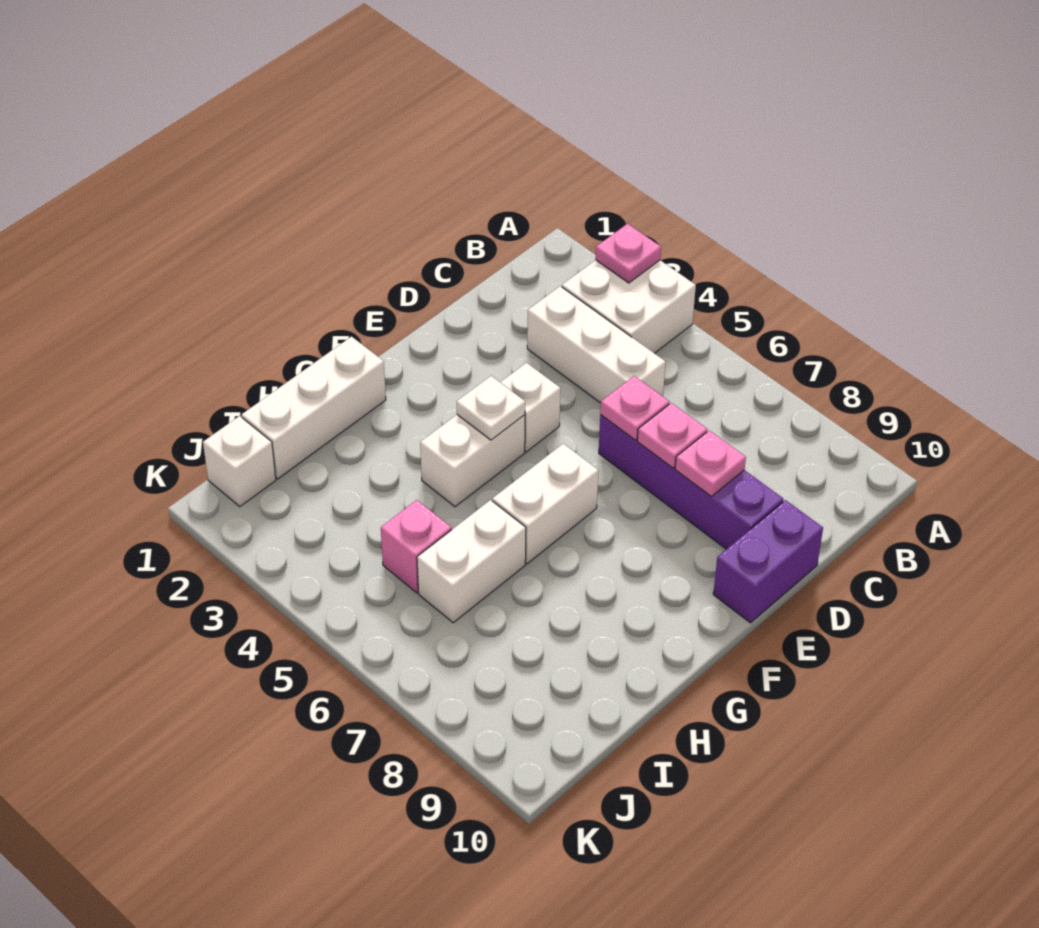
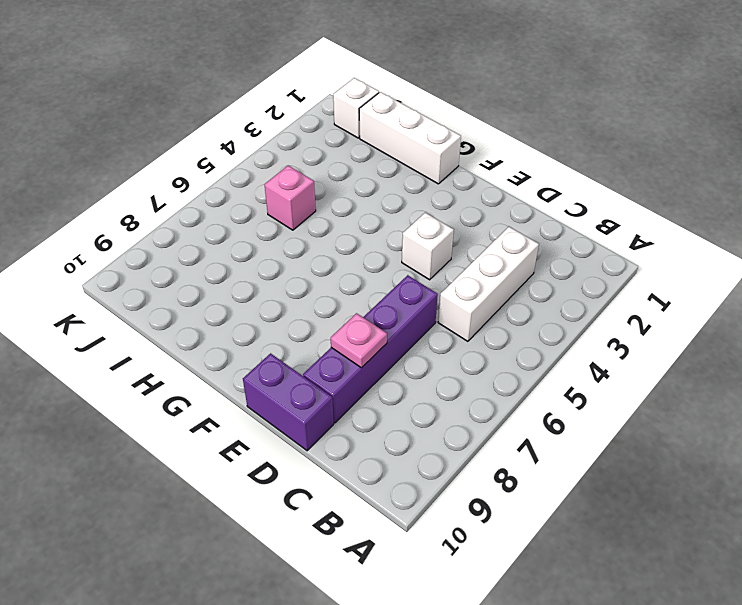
none -> white brick A3:B4 level 1
none -> white brick F4:G4 level 1
none -> white brick F6:G6 level 1

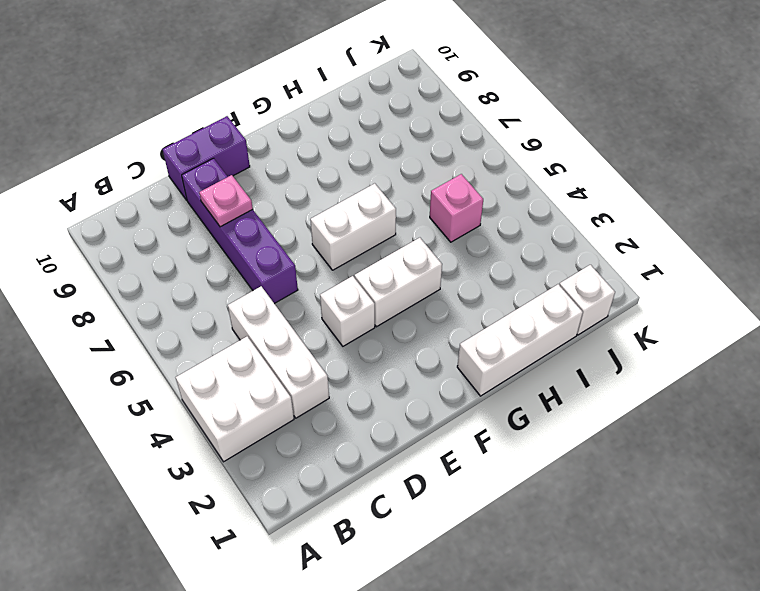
none -> white brick H6:I6 level 1
none -> pink plate A3 level 2
none -> pink plate D6 level 2

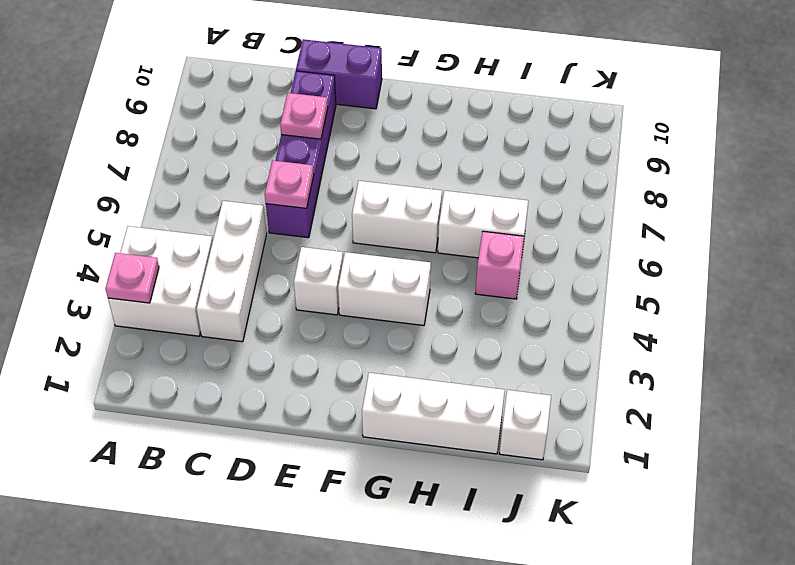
none -> pink plate D7 level 2
none -> white plate F4 level 2

